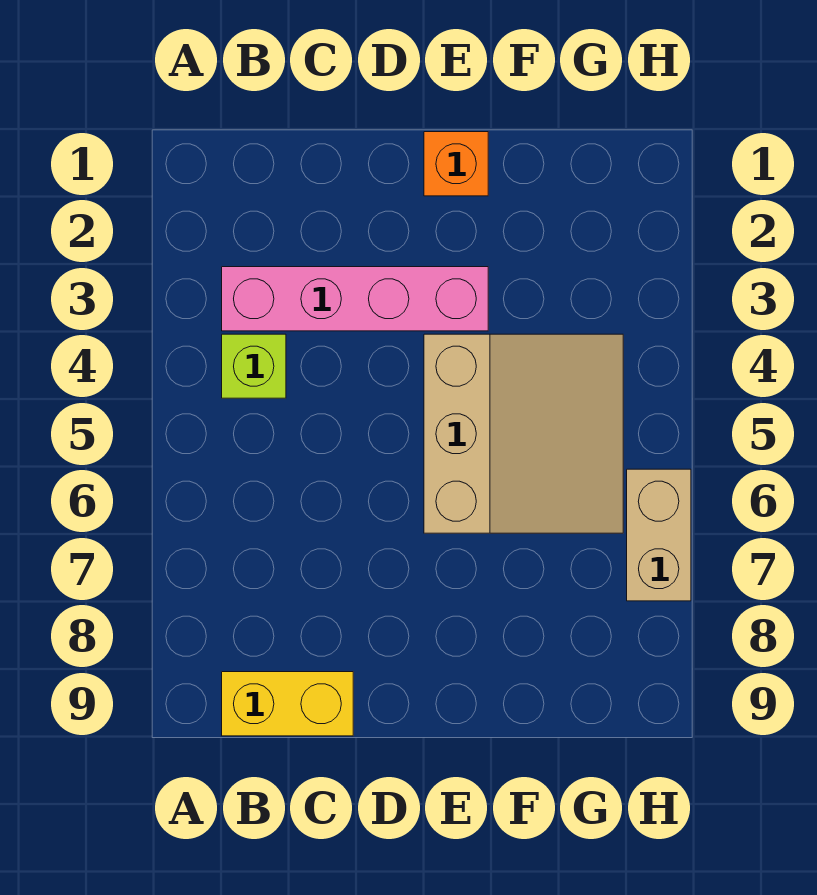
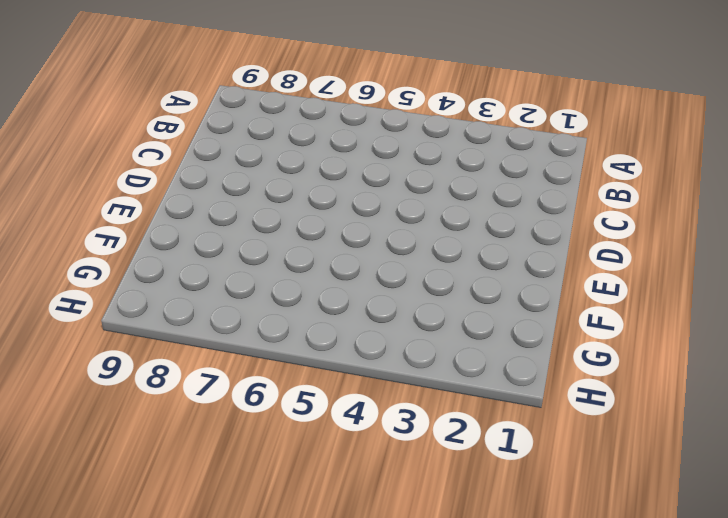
none -> pink brick B3:E3 level 1
none -> lime brick B4 level 1

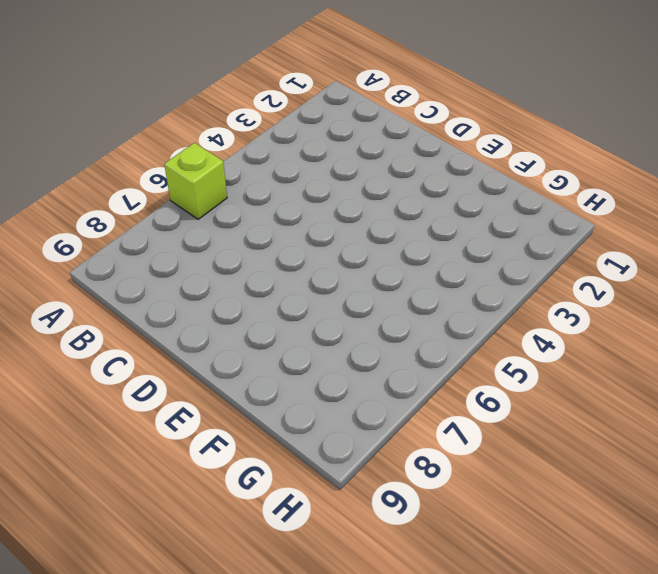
lime brick A6 level 1 -> lime brick B4 level 1
none -> pink brick B3:E3 level 1
none -> yellow brick B9:C9 level 1

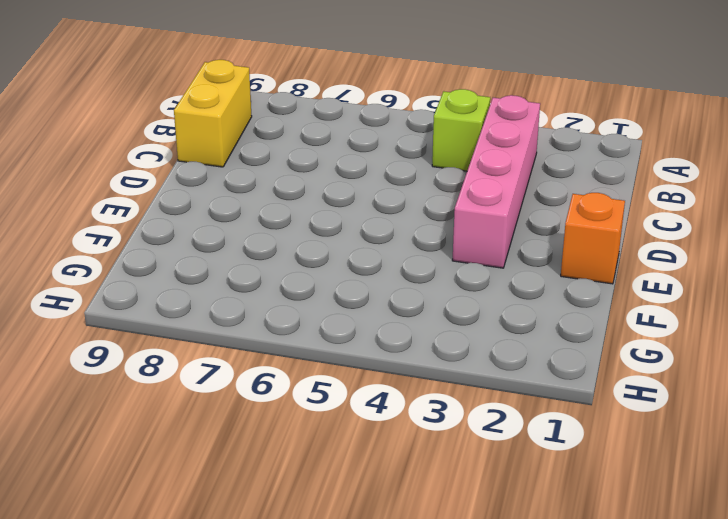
none -> tan slope E4:G6 level 1 top E
none -> tan brick H6:H7 level 1

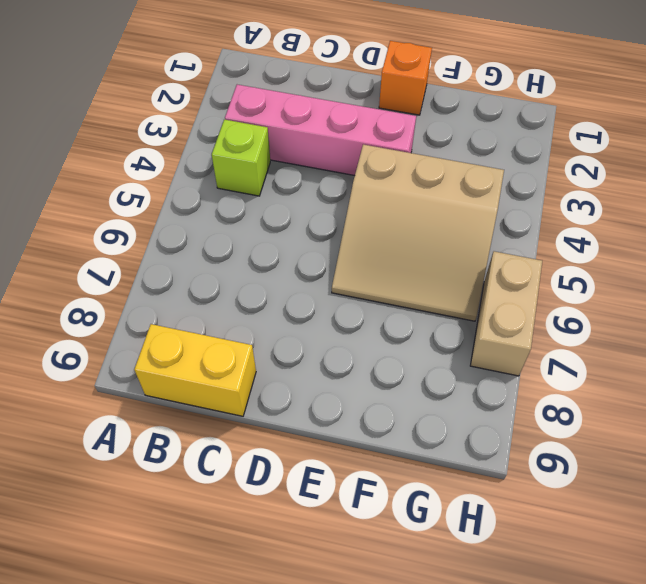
tan slope E4:G6 level 1 top 4 -> tan slope E4:G6 level 1 top E

